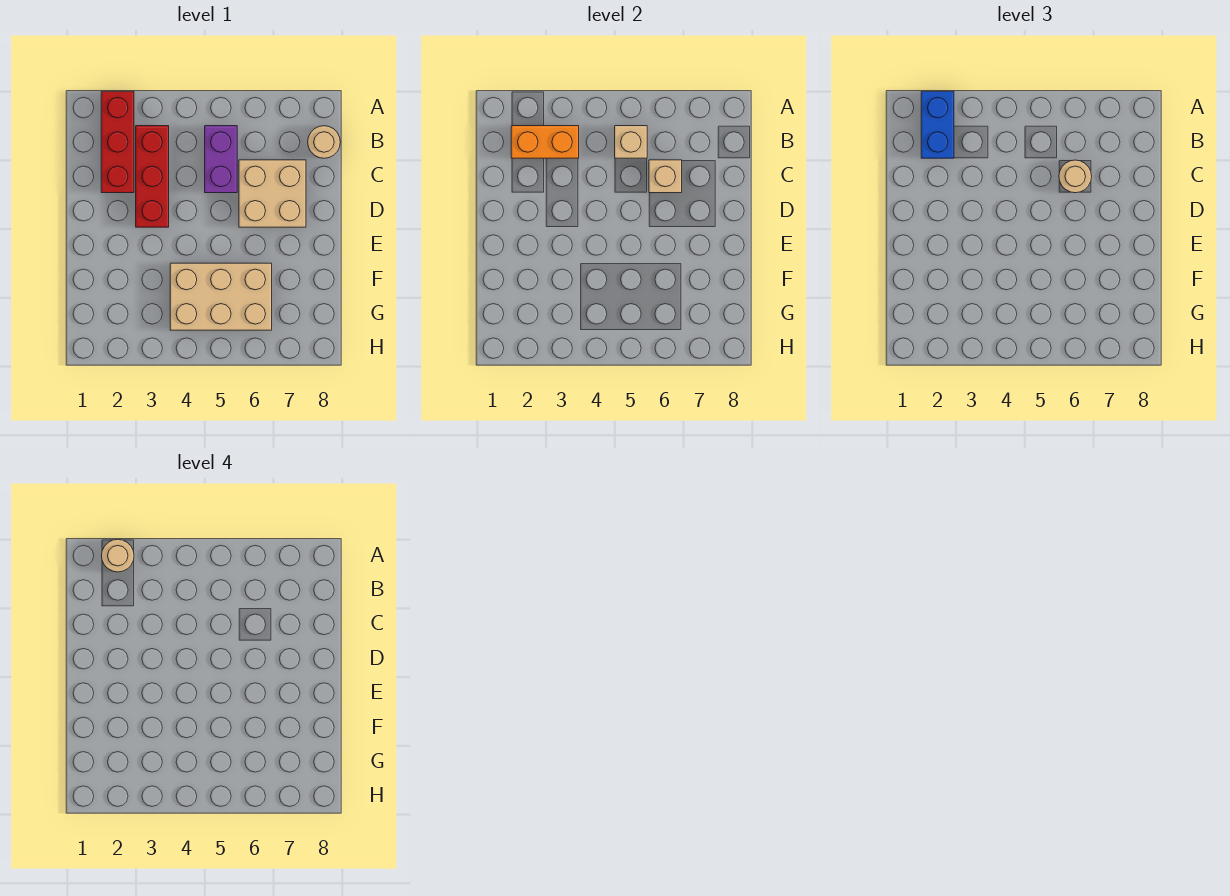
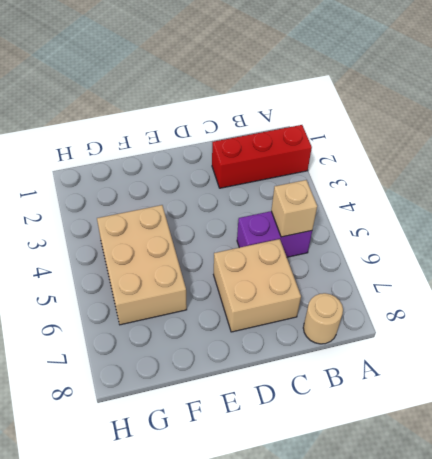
none -> red brick B3:D3 level 1
none -> orange brick B2:B3 level 2
none -> tan brick C6 level 2

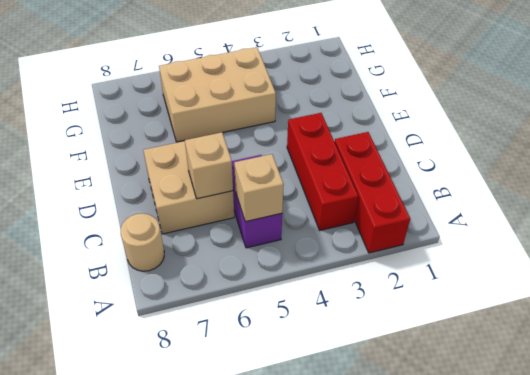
none -> orange brick B2:B3 level 2
none -> blue brick A2:B2 level 3
none -> tan round brick C6 level 3

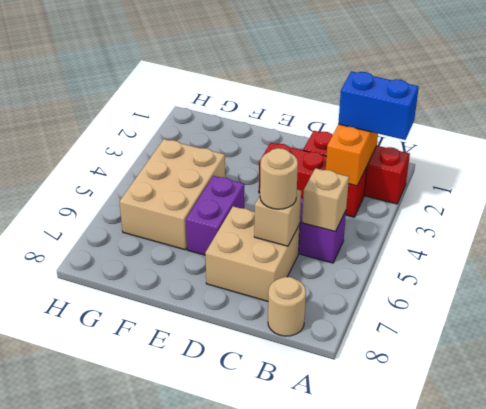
purple brick E5:E6 level 1 -> none
none -> tan round brick A2 level 4

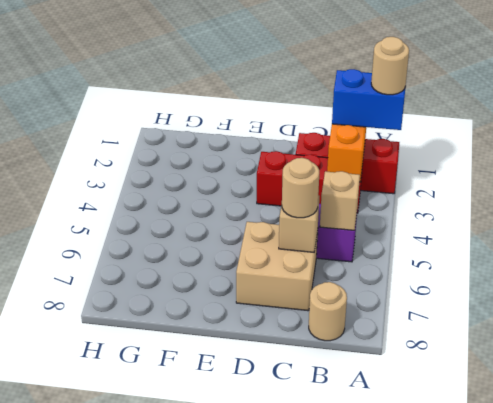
none -> tan brick F4:G6 level 1

